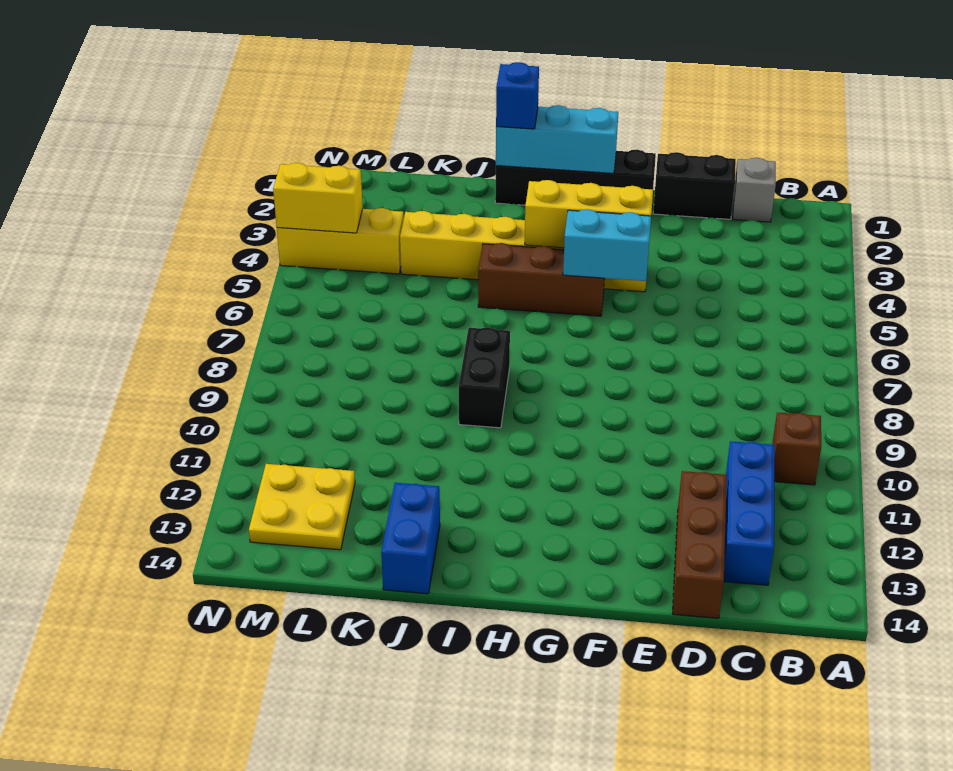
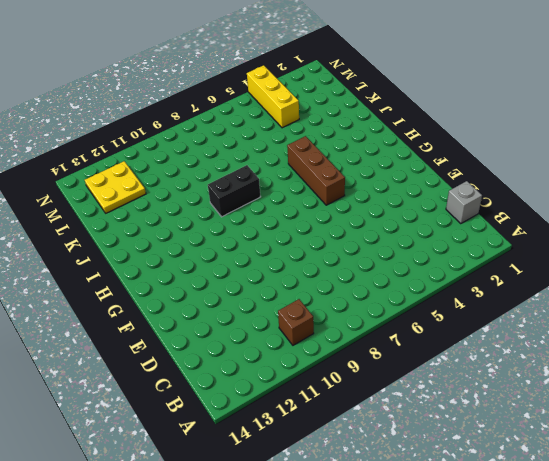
none -> blue brick C11:C13 level 1
none -> black brick D1:E1 level 1
none -> brown brick D12:D14 level 1

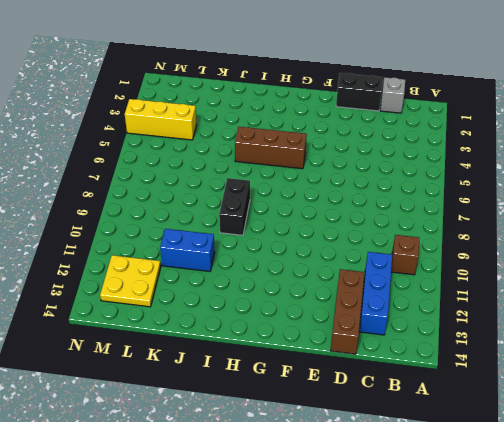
blue brick J11:K11 level 1 -> blue brick J13:J14 level 1
none -> black brick F1:I1 level 1
none -> yellow brick F4:K4 level 1
none -> yellow brick F4:H4 level 2

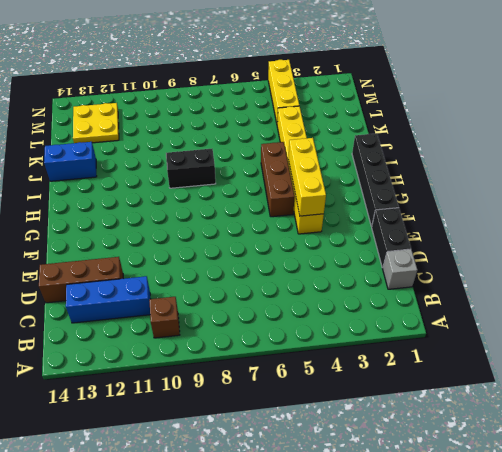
none -> cyan brick F5:G5 level 2
none -> cyan brick G1:I1 level 2
none -> yellow brick M4:N4 level 2

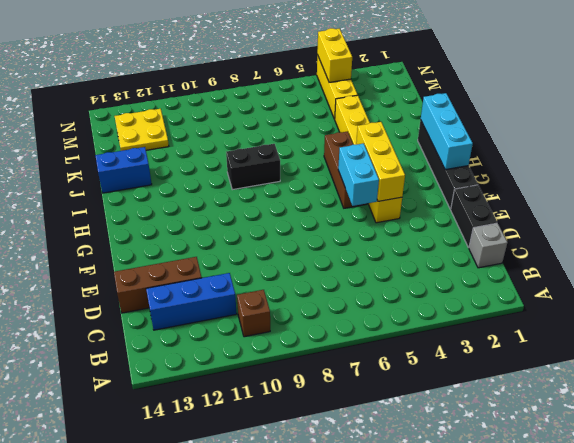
none -> blue brick I1 level 3

